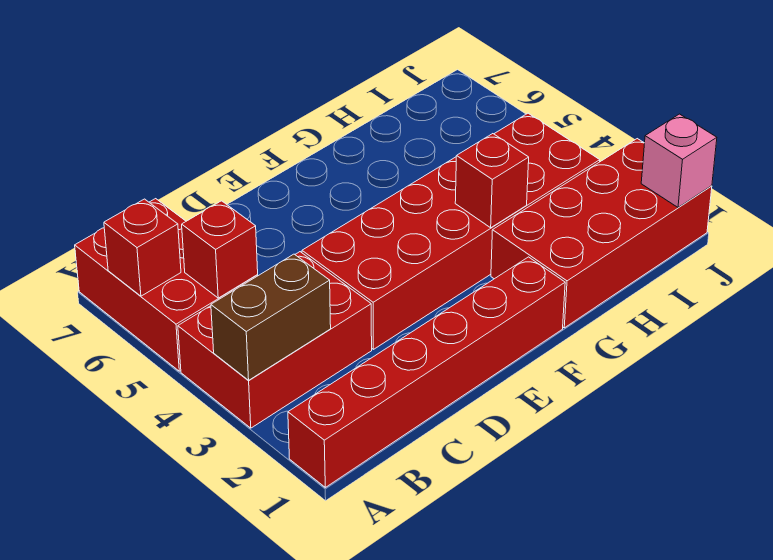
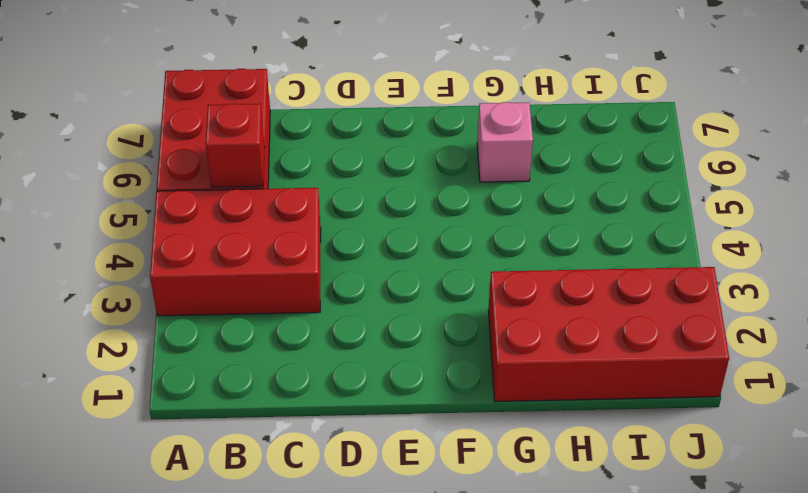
pink brick G6 level 1 -> pink brick J1 level 2
none -> red brick A1:F1 level 1
none -> red brick D3:I4 level 1

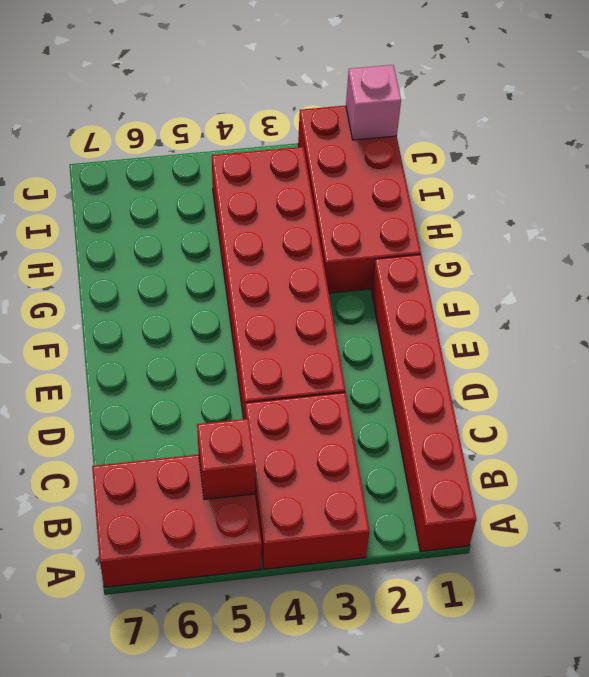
none -> brown brick A3:B3 level 2
none -> red brick A6 level 2

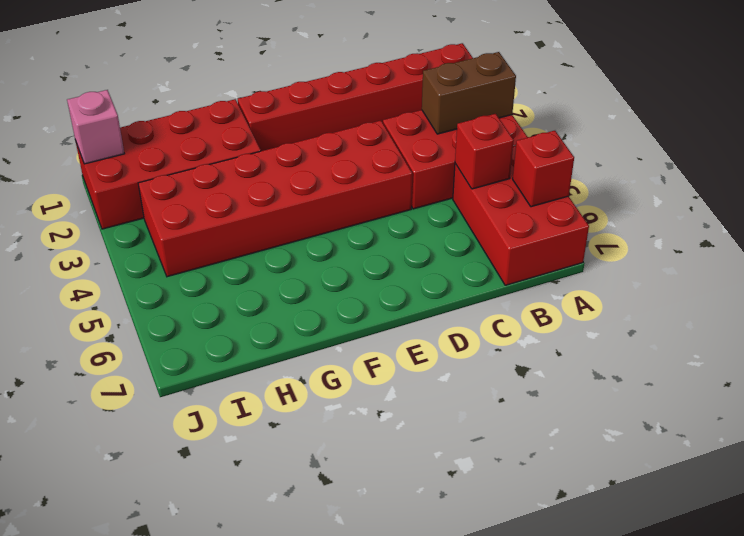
none -> red brick G3 level 2

